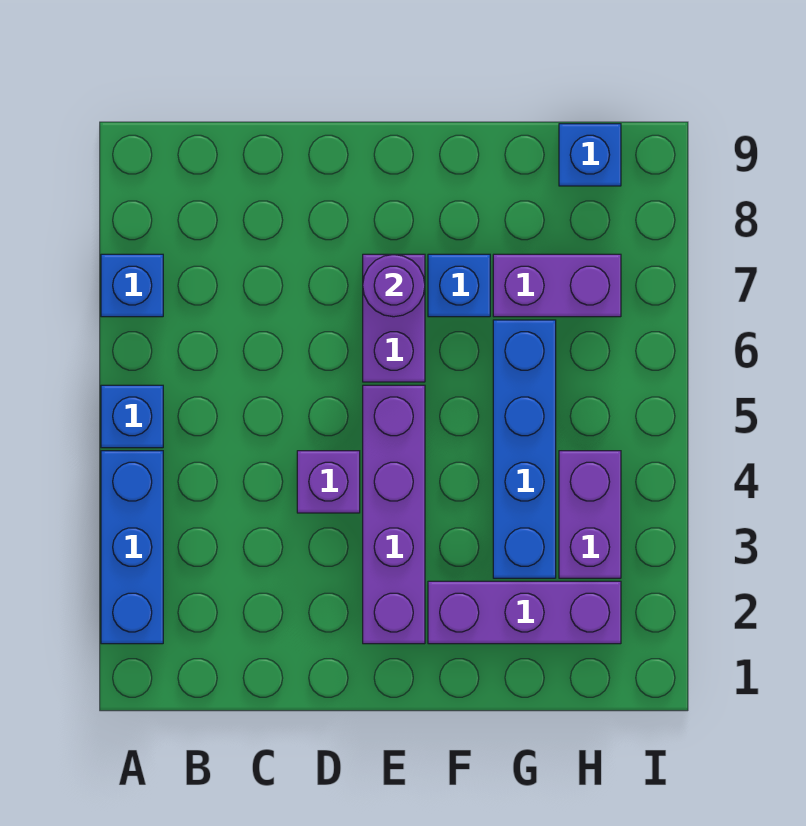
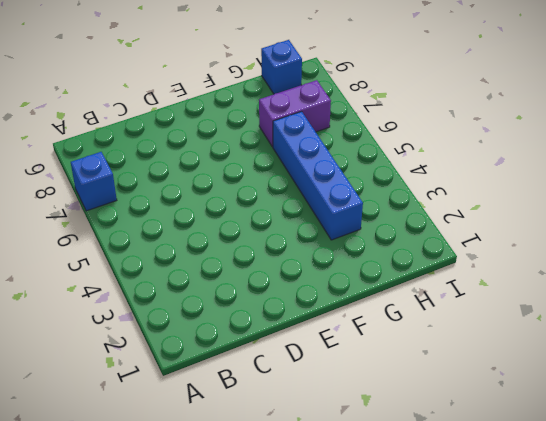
none -> blue brick A2:A4 level 1
none -> blue brick A5 level 1
none -> purple brick D4 level 1

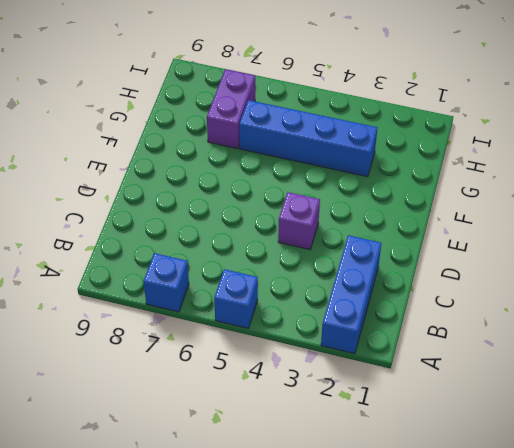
blue brick A2:C2 level 1 -> blue brick A2:A4 level 1
none -> purple brick E2:E5 level 1
none -> purple brick E6:E7 level 1
none -> purple brick F2:H2 level 1

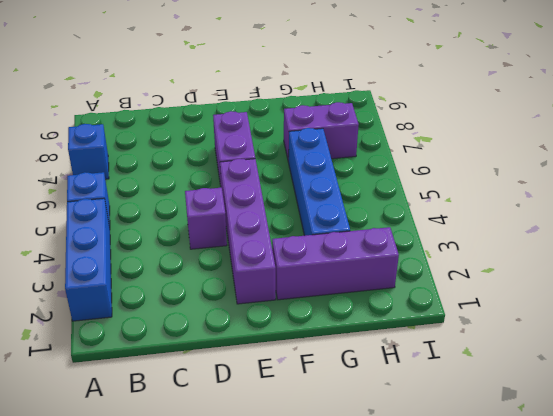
none -> blue brick F7 level 1
none -> purple brick H3:H4 level 1
none -> blue brick H9 level 1

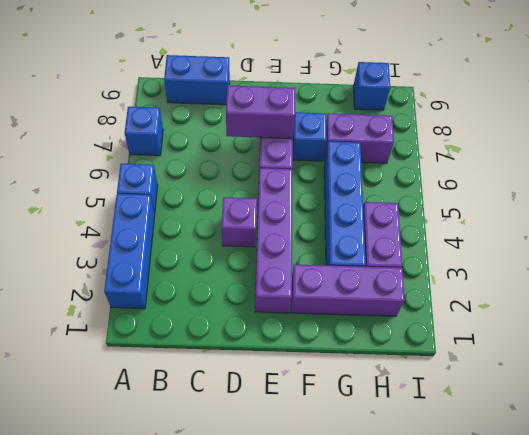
blue brick B9:C9 level 1 -> none
purple brick D7:E7 level 2 -> purple round brick E7 level 2

